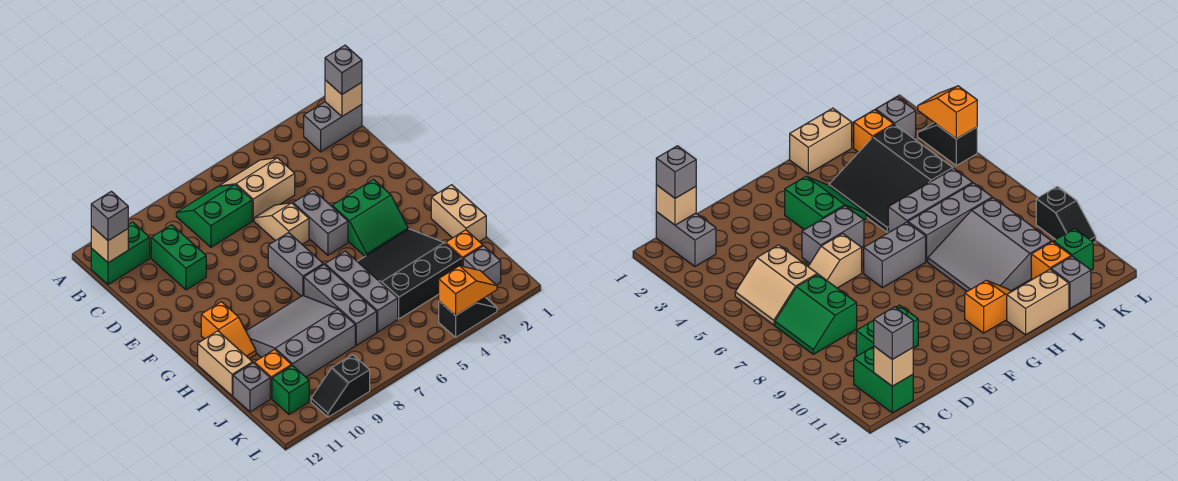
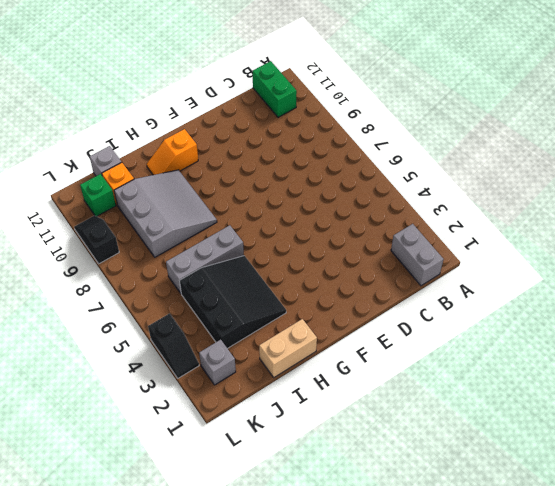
none -> tan slope B5:C6 level 1 top C
none -> green slope B7:C8 level 1 top C
none -> green brick C10:D10 level 1

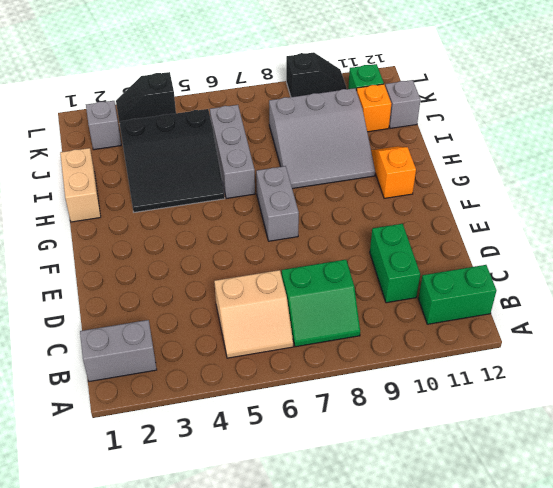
none -> tan slope D6:E6 level 1 top E
none -> grey brick E5:F5 level 1
none -> green slope F3:G4 level 1 top F

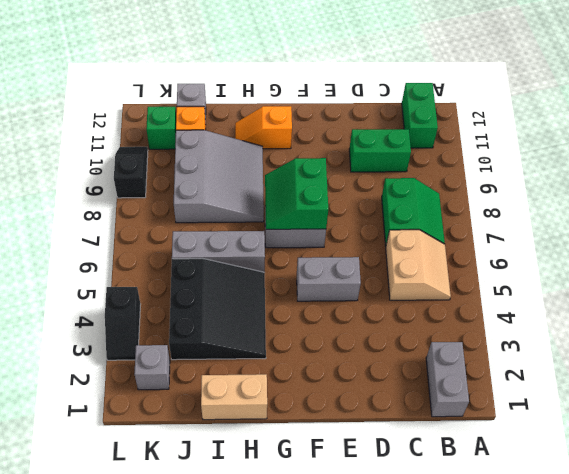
green slope F7:G8 level 2 top F -> green slope F3:G4 level 1 top F
none -> tan slope D6:E6 level 1 top E
none -> grey brick H7:J7 level 1
none -> tan brick H12:I12 level 1

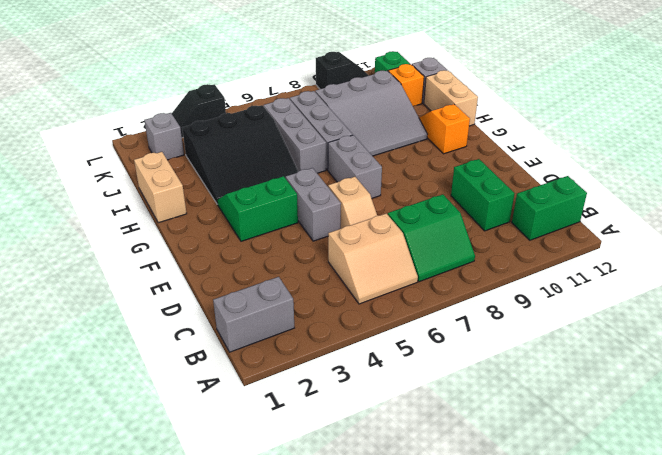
none -> orange brick J2 level 1
none -> tan brick B1 level 2
none -> tan brick B12 level 2

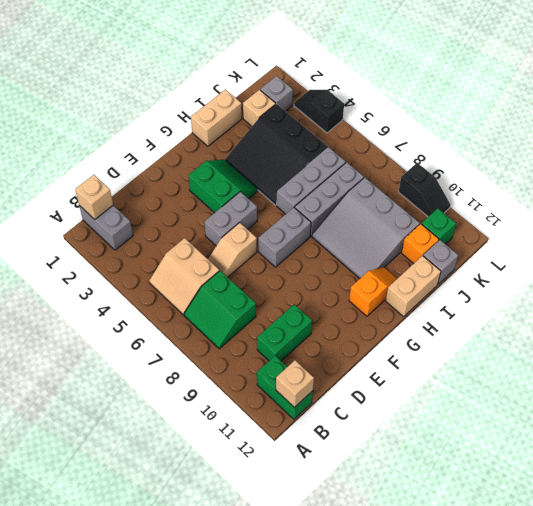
tan brick J2 level 1 -> orange brick J2 level 1
none -> orange slope L3:L4 level 2 top 4
none -> grey brick B1 level 3
none -> grey brick B12 level 3

